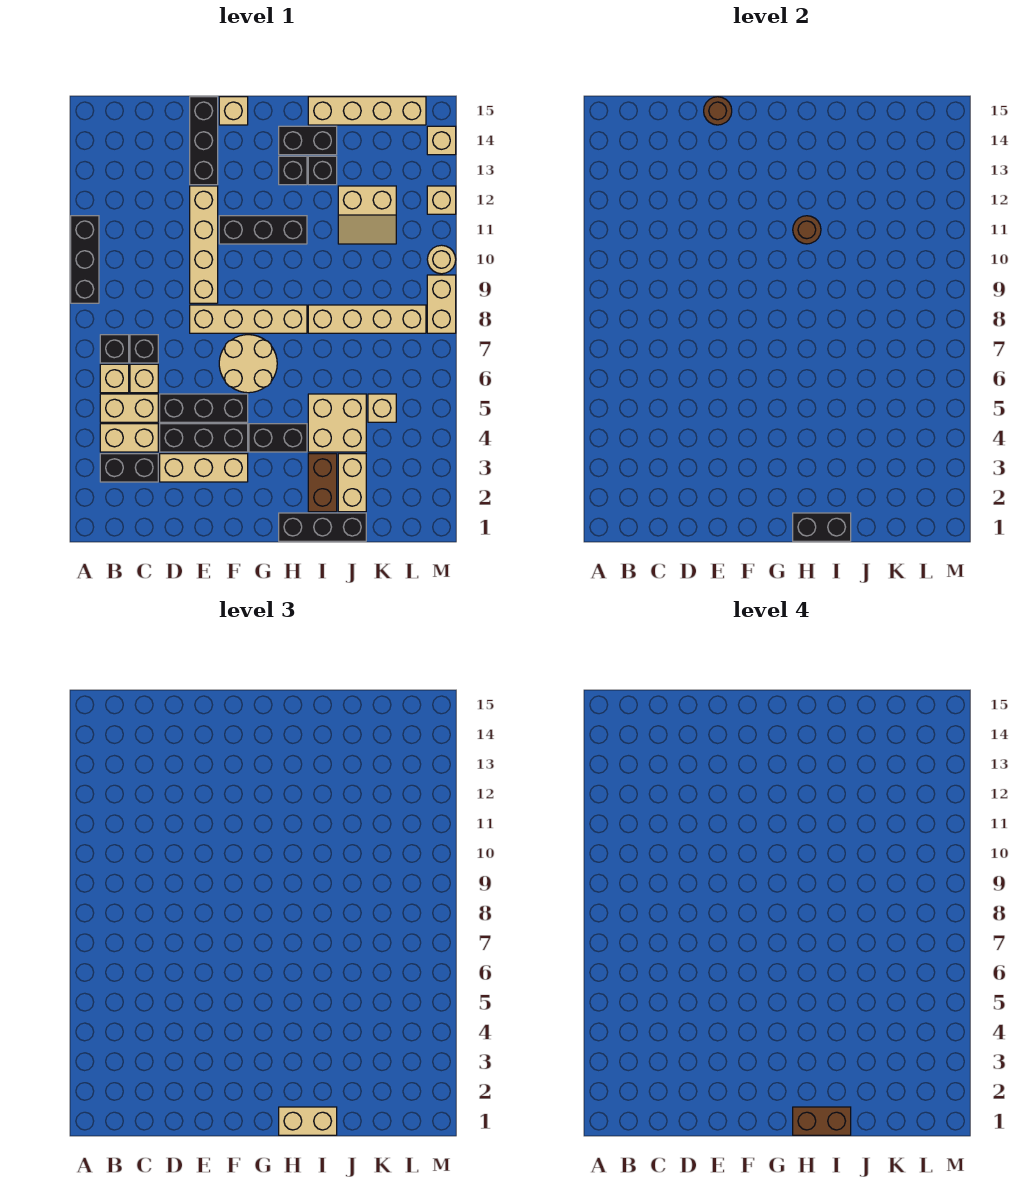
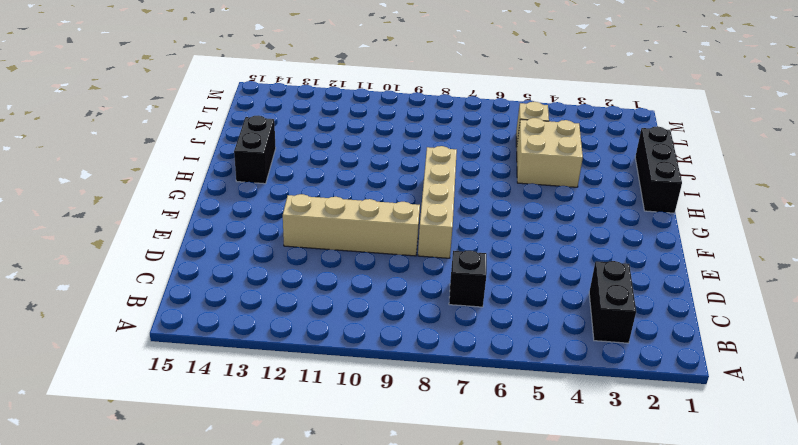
none -> black brick A9:A11 level 1
none -> tan brick B4:C4 level 1
none -> tan brick B5:C5 level 1
none -> tan brick B6 level 1

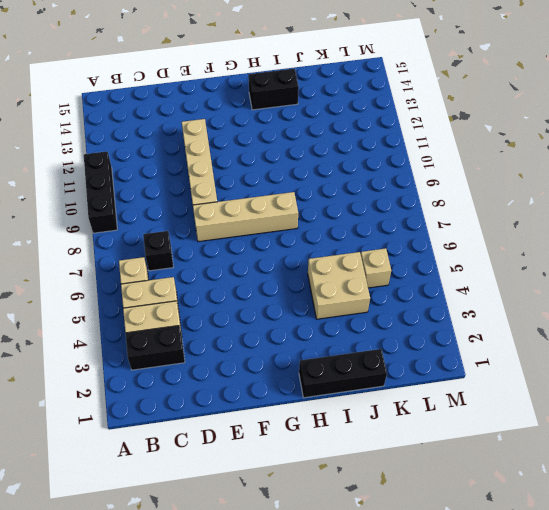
none -> black brick B7 level 1
none -> tan brick C6 level 1
none -> tan brick D3:F3 level 1
none -> black brick D4:F4 level 1

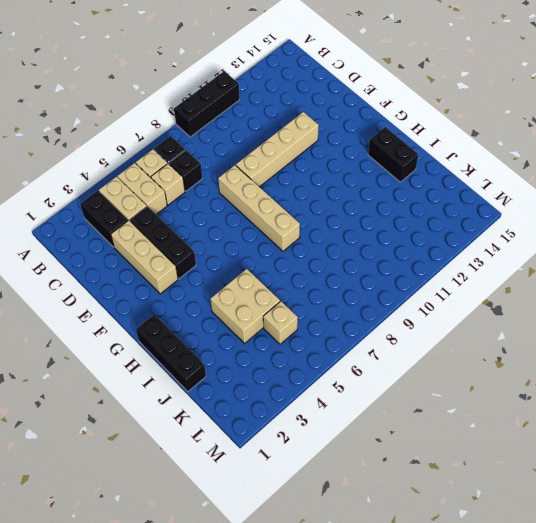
none -> black brick D5:F5 level 1
none -> black brick E13:E15 level 1
none -> tan round brick F6:G7 level 1
none -> black brick F11:H11 level 1

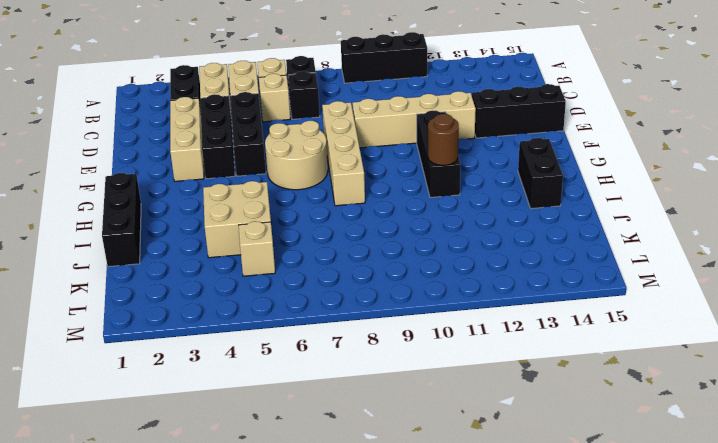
none -> tan brick F15 level 1
none -> black brick G4:H4 level 1
none -> black brick H13 level 1
none -> brown brick I2:I3 level 1

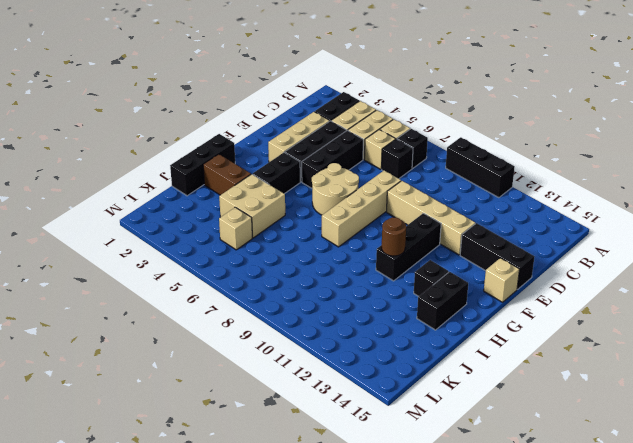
none -> tan brick I8:L8 level 1
none -> black brick I13 level 1
none -> tan brick I15:L15 level 1
none -> tan brick J2:J3 level 1

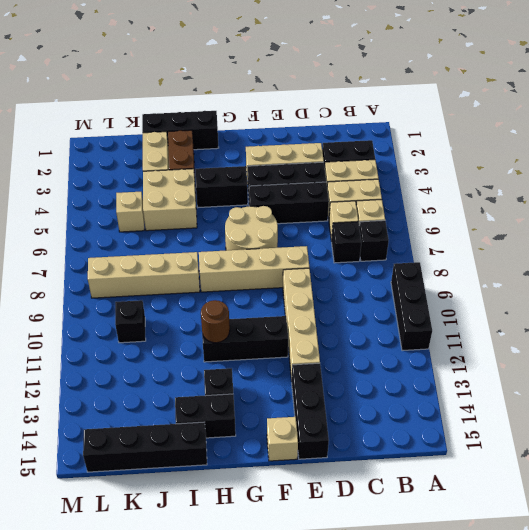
black brick I15:L15 level 1 -> tan brick I15:L15 level 1
black brick K10 level 1 -> black brick I13 level 1
none -> tan slope J11:K12 level 1 top 12
none -> tan brick M8:M9 level 1
none -> tan round brick M10 level 1
none -> tan brick M12 level 1

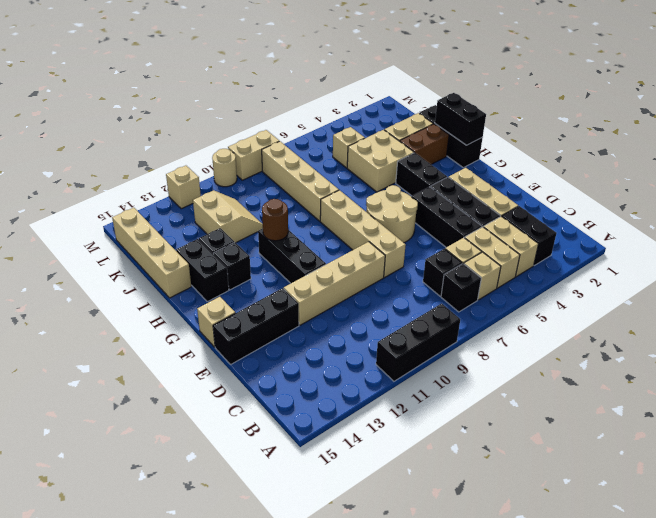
none -> tan brick M14 level 1
none -> brown round brick E15 level 2
none -> tan brick H1:I1 level 3
none -> brown brick H1:I1 level 4

